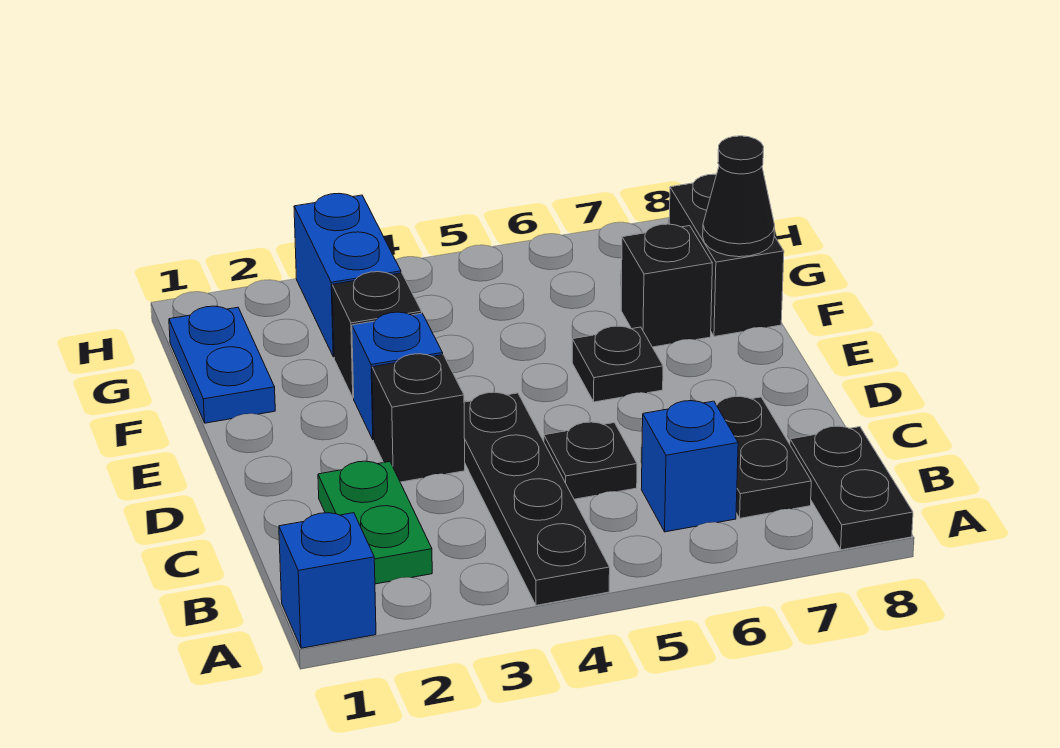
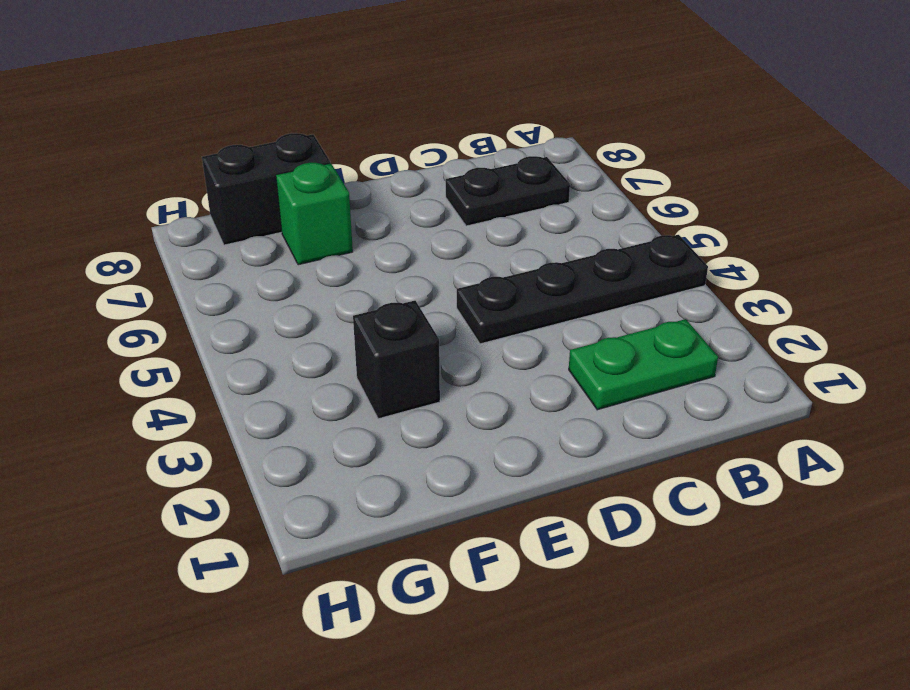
green brick F7 level 1 -> black brick F7 level 1
none -> blue brick A1 level 1
none -> black plate A8:B8 level 1
none -> blue brick B6 level 1

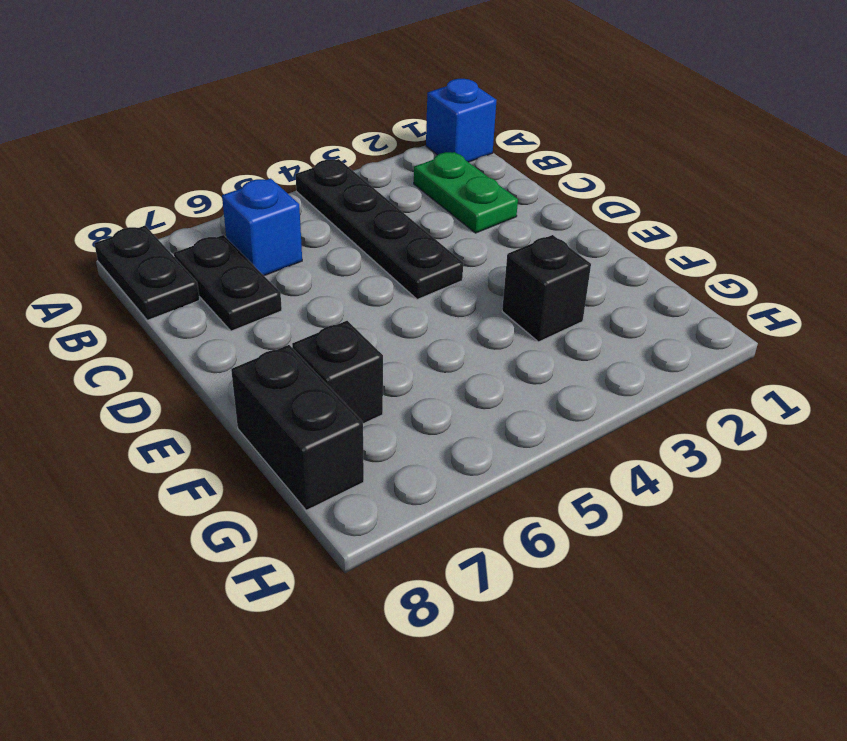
none -> black plate C5 level 1
none -> black brick D3 level 1
none -> blue brick E3 level 1

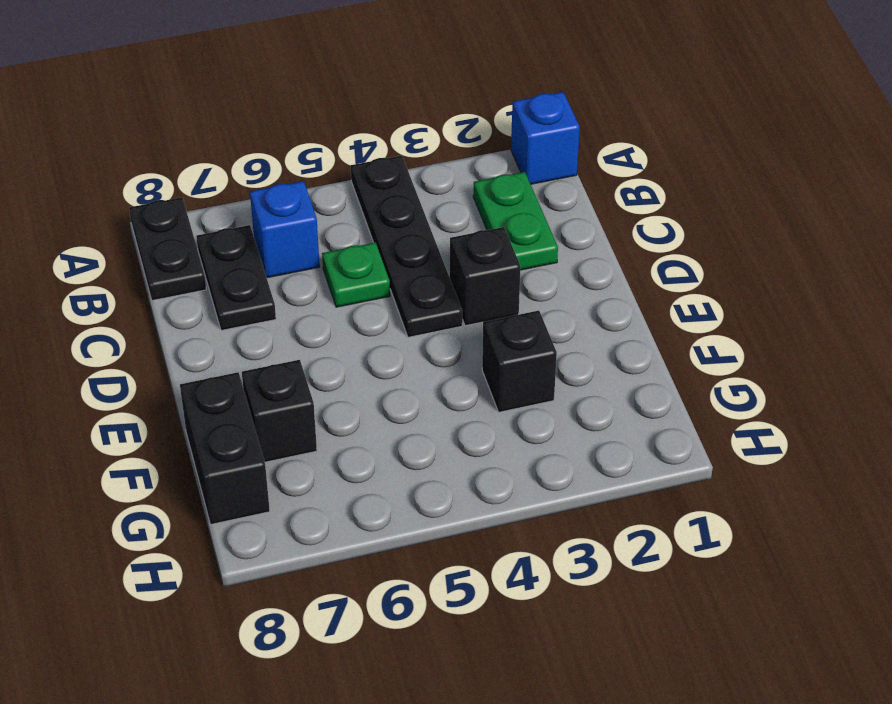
green plate C5 level 1 -> black plate C5 level 1
none -> blue brick E3 level 1
none -> black plate E6 level 1
none -> blue plate F1:G1 level 1

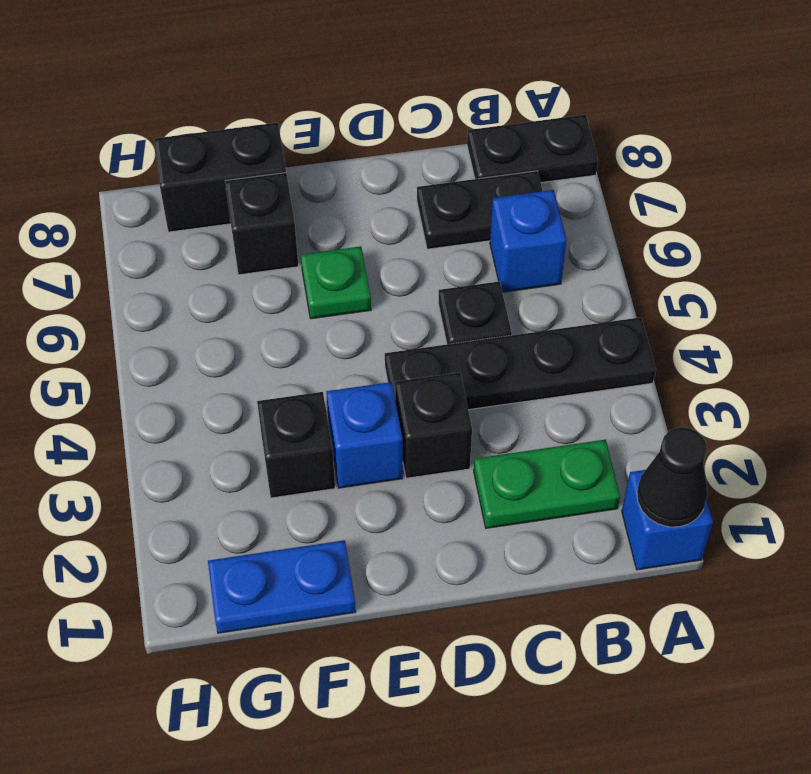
black cone A1 level 2 -> black cone F8 level 2
green plate E6 level 1 -> black plate E6 level 1
none -> blue brick G3:H3 level 1

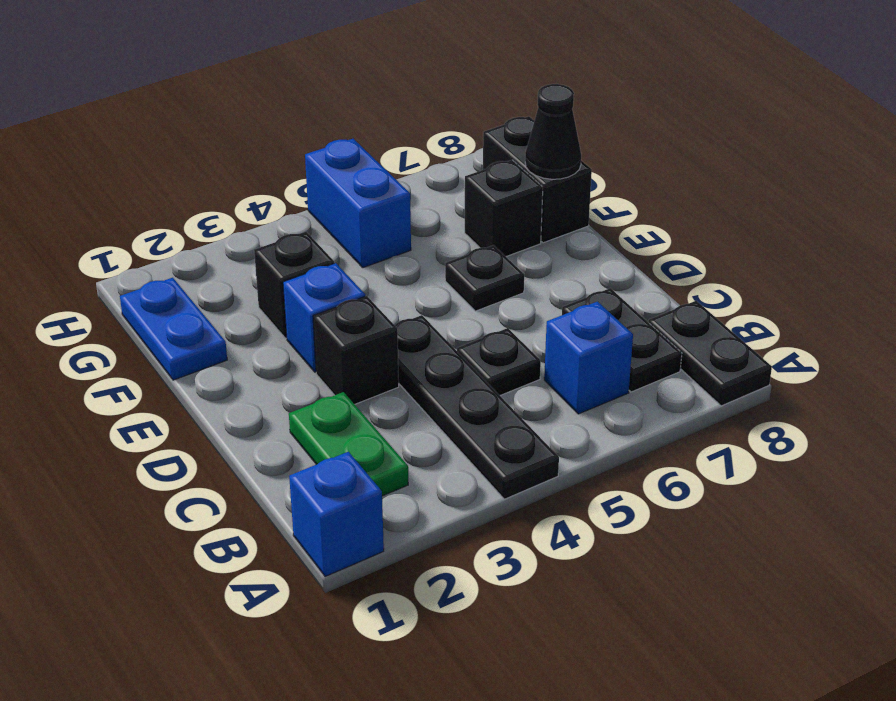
blue brick G5:H5 level 1 -> blue brick G3:H3 level 1

